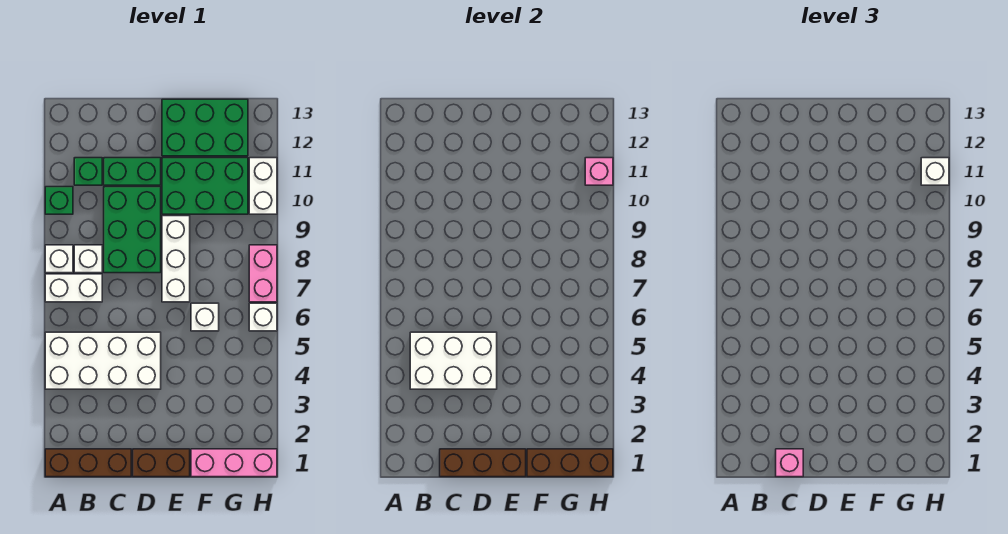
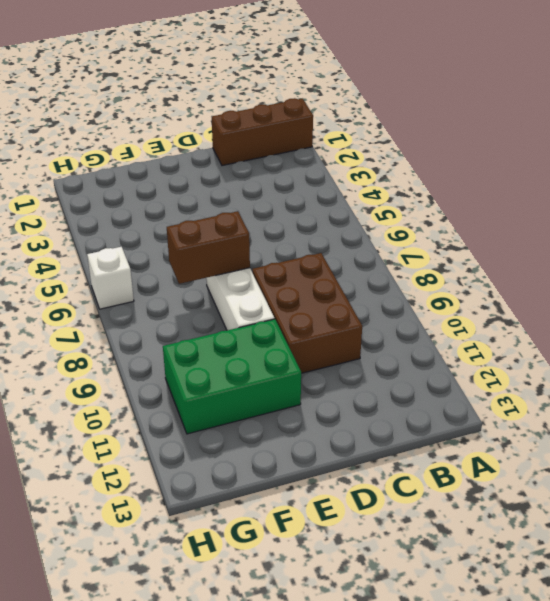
brown brick C8:D10 level 1 -> green brick C8:D10 level 1
brown brick E7:F7 level 2 -> brown brick D1:E1 level 1
none -> white brick A4:D5 level 1
none -> white brick A7:B7 level 1
none -> white brick A8 level 1

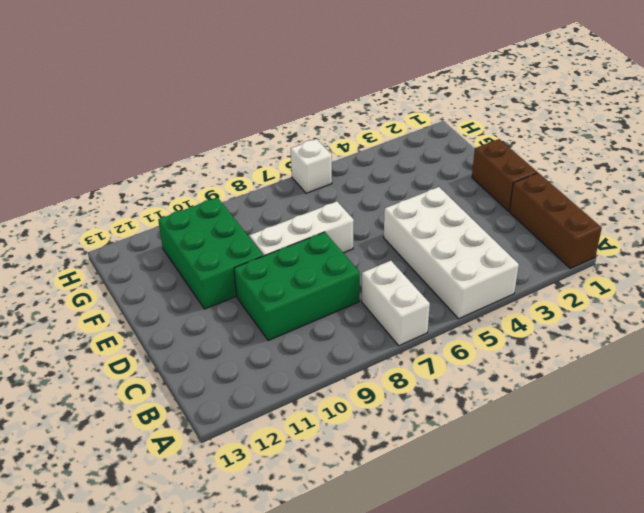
none -> white brick A8 level 1
none -> green brick A10 level 1
none -> white brick B8 level 1

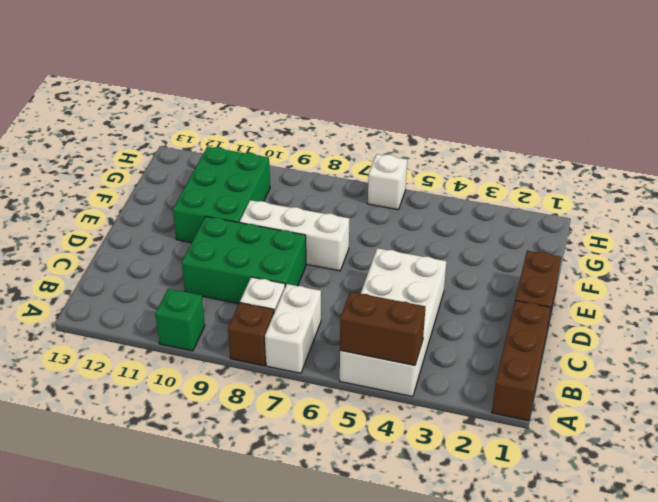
brown brick A4:A5 level 2 -> none
brown brick A8 level 1 -> white brick A8 level 1
none -> green brick B11 level 1
none -> green brick C11:D11 level 1
none -> green brick E12:G13 level 1

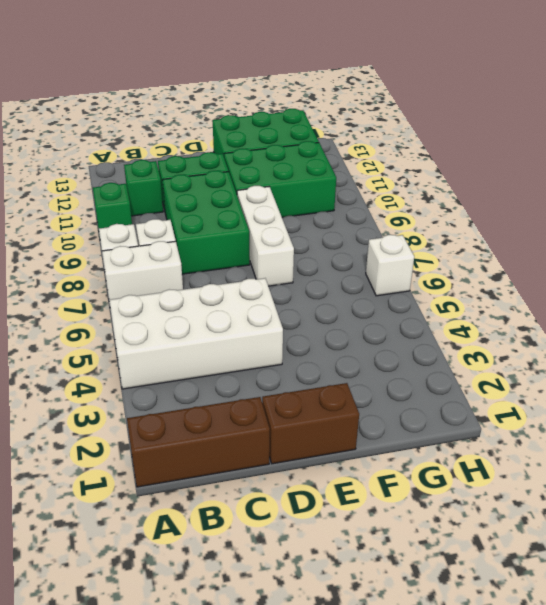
none -> pink brick F1:H1 level 1
none -> white brick F6 level 1
none -> pink brick H7:H8 level 1

